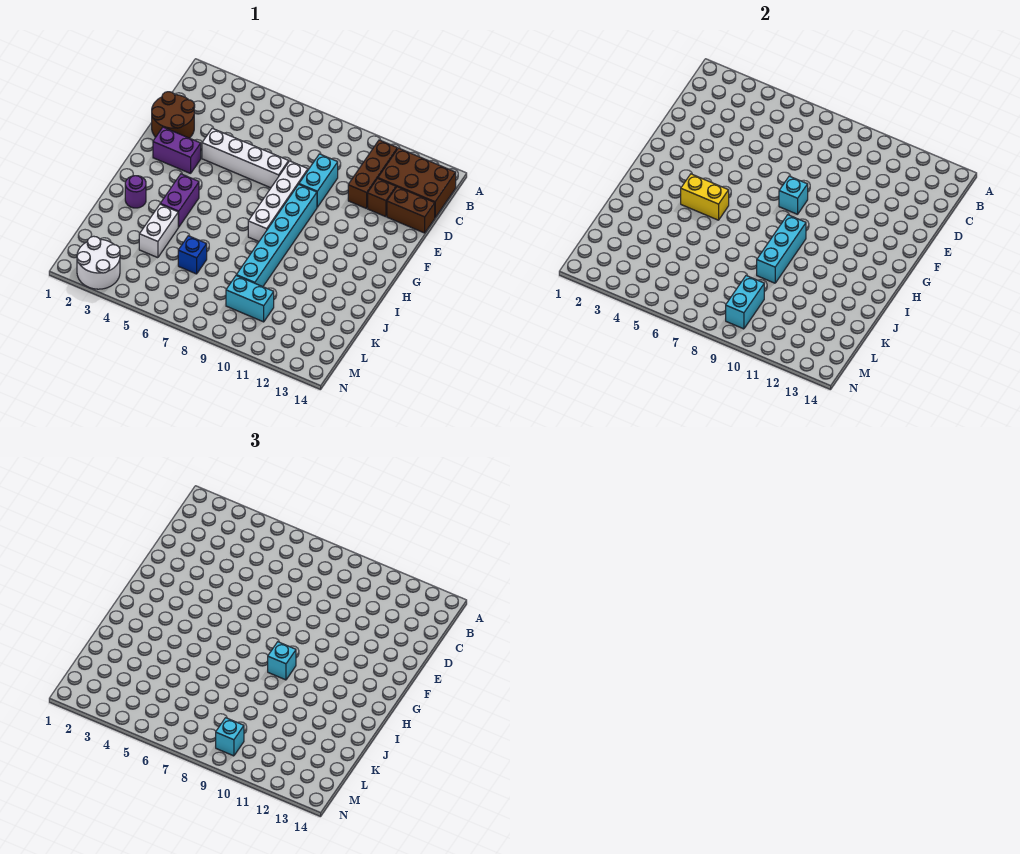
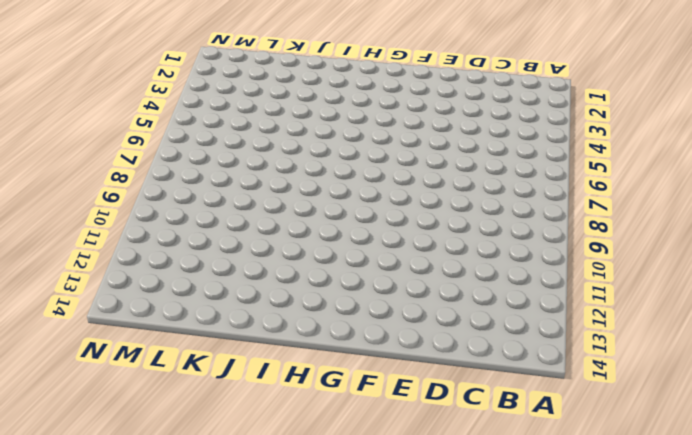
none -> brown brick B11:D11 level 1
none -> brown brick B12:C14 level 1
none -> brown round brick D1:E2 level 1

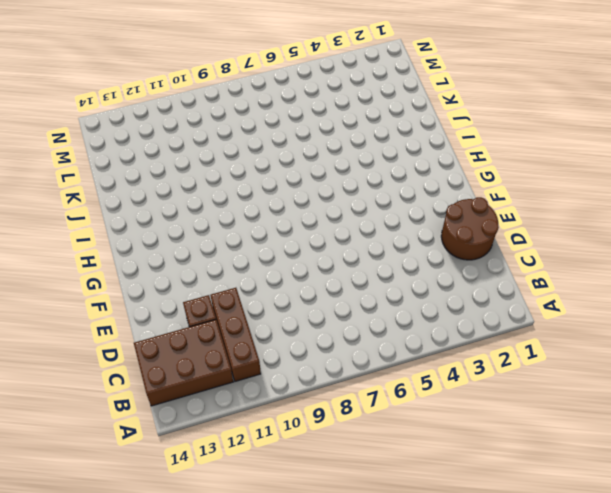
none -> cyan brick D9:E9 level 1
none -> brown brick D13:D14 level 1
none -> white brick E4:E7 level 1

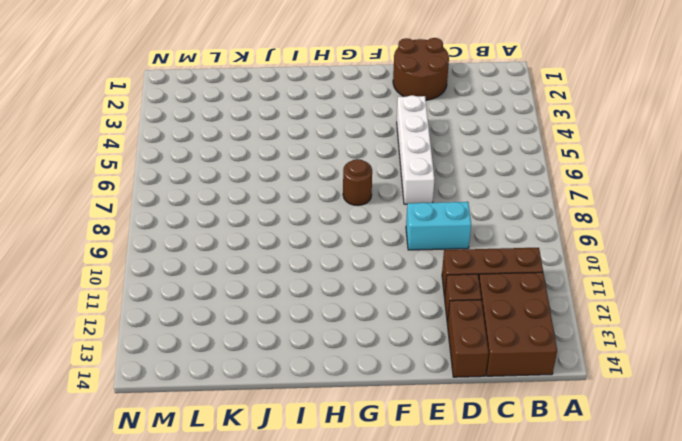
brown round brick G7 level 1 -> none
none -> white brick E8:H8 level 1
none -> purple brick F2:F3 level 1
none -> cyan brick F9:K9 level 1

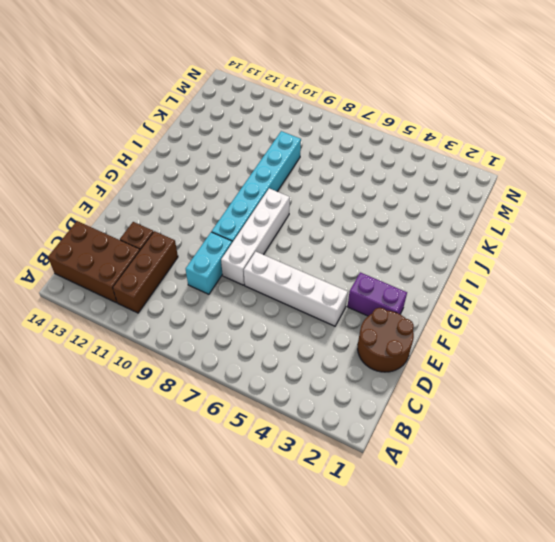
none -> brown brick D13:D14 level 1
none -> purple brick H4:I4 level 1
none -> purple round brick I2 level 1

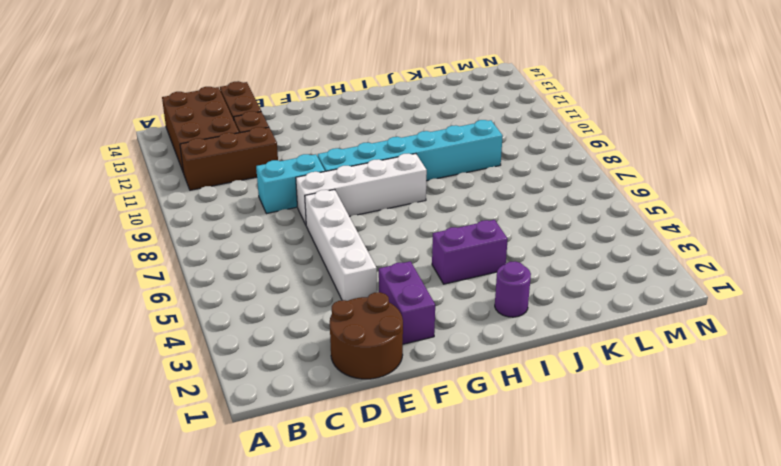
none -> white brick J4:K4 level 1
none -> blue brick K6 level 1
none -> cyan brick L9:L10 level 1

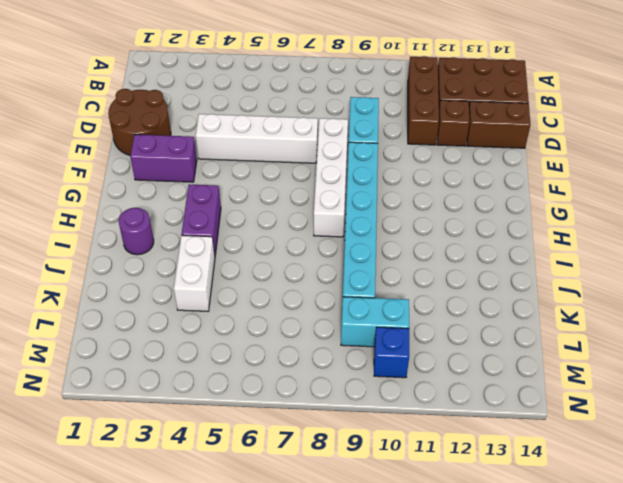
blue brick M10 level 1 -> blue brick K6 level 1
none -> white round brick M2:N3 level 1
none -> cyan brick F8 level 2
none -> yellow brick H4:H5 level 2

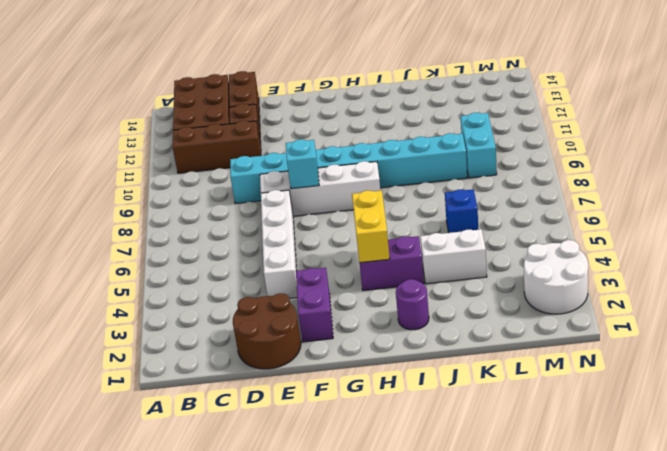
none -> cyan brick H9:J9 level 2
none -> cyan brick L9:M9 level 2
none -> cyan brick H9 level 3

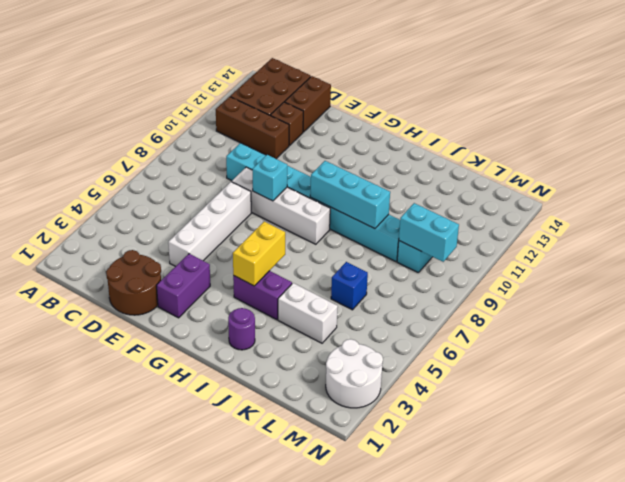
none -> cyan brick H9 level 3
none -> cyan brick M9 level 3

